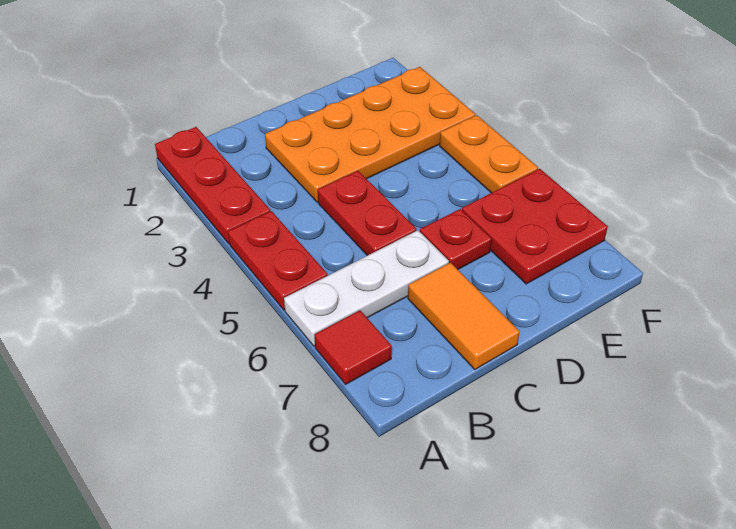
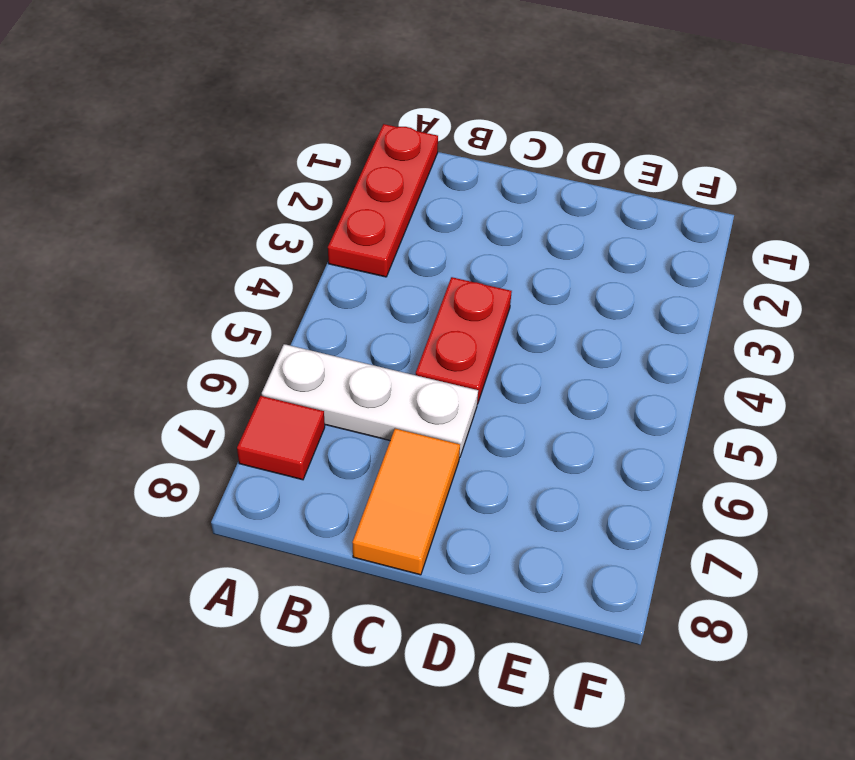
none -> red plate A4:A5 level 1
none -> orange plate C2:F3 level 1

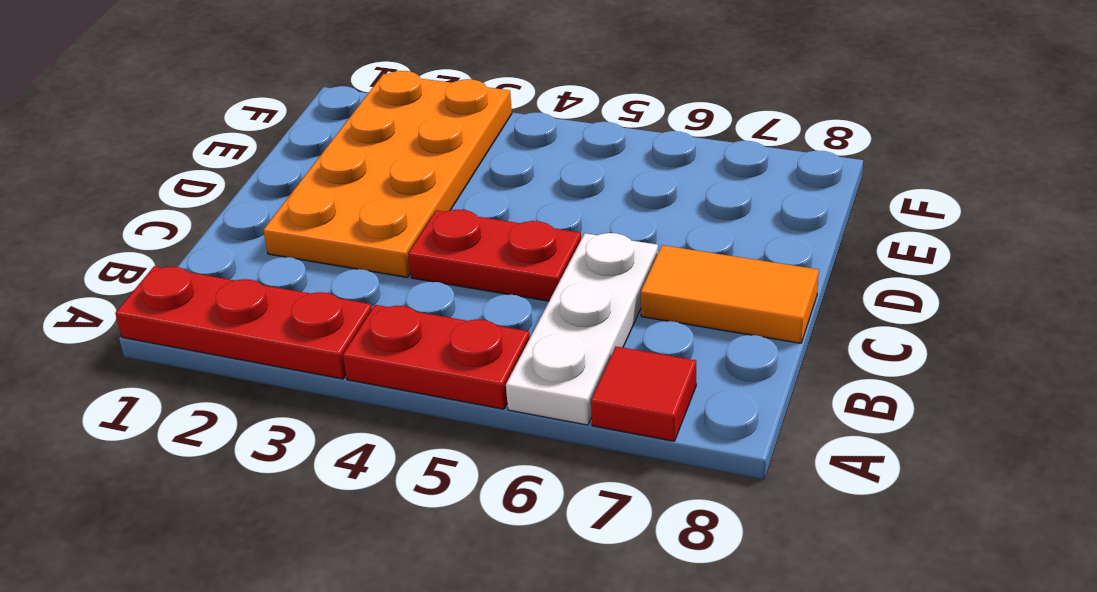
none -> red plate D6 level 1
none -> red plate E6:F7 level 1

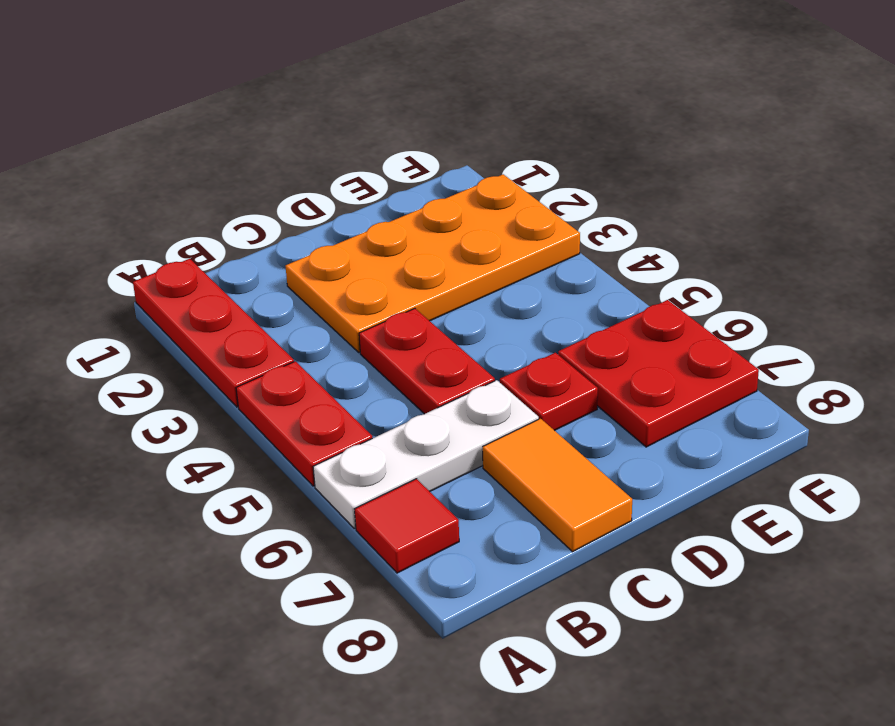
none -> orange plate F4:F5 level 1

